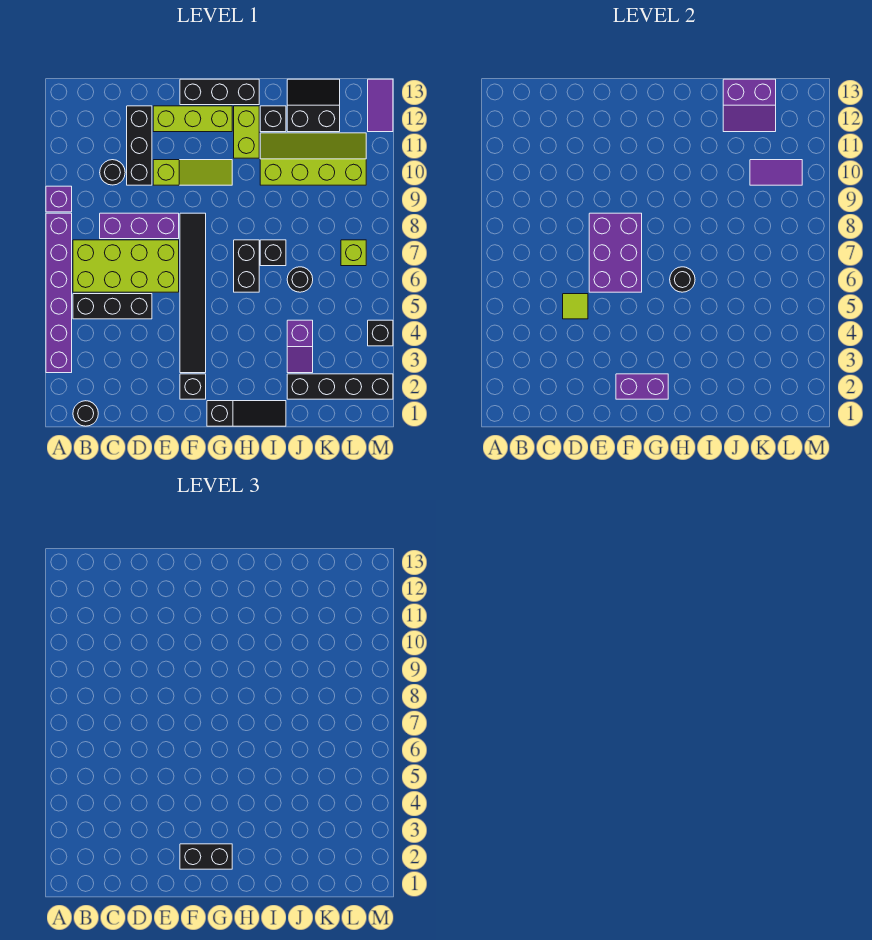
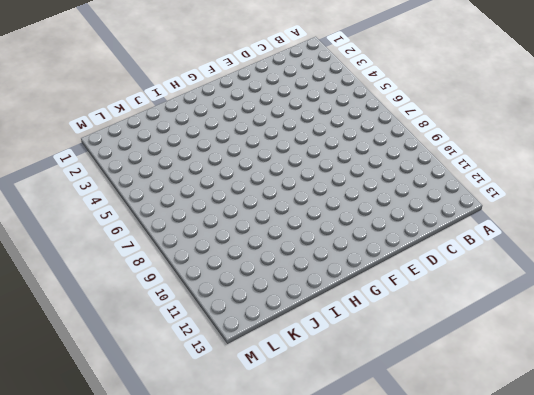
none -> purple brick A3:A8 level 1
none -> purple brick A9 level 1
none -> black round brick B1 level 1
none -> black brick B5:D5 level 1

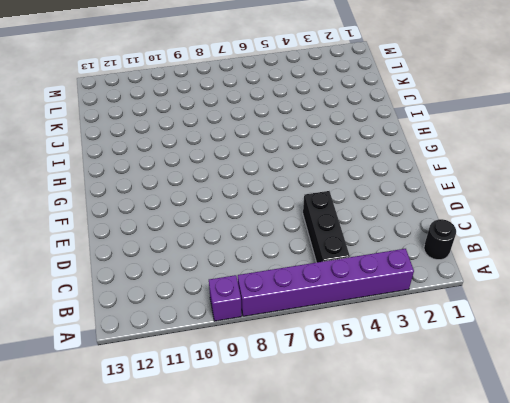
none -> lime brick B6:E7 level 1
none -> purple brick C8:E8 level 1
none -> black round brick C10 level 1
none -> black brick D10:D12 level 1

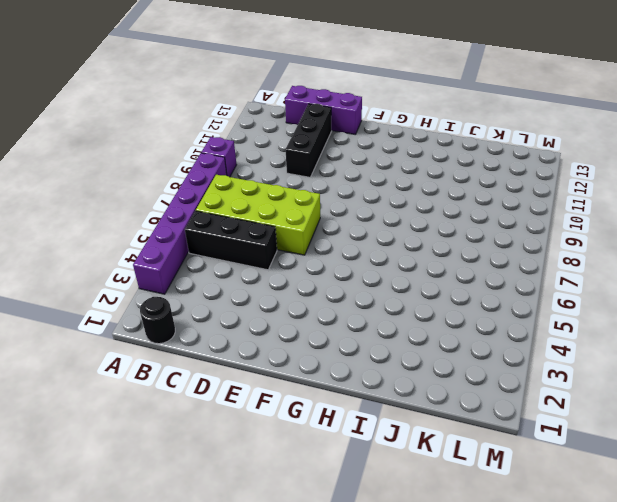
purple brick C13:E13 level 1 -> purple brick C8:E8 level 1
none -> black round brick C10 level 1
none -> lime slope E10:G10 level 1 top E
none -> lime brick E12:G12 level 1
none -> black brick F2 level 1

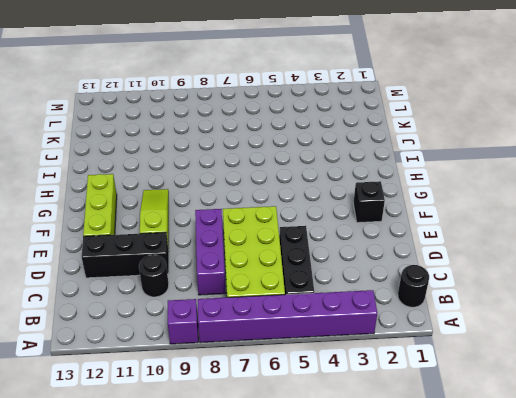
none -> black tile F3:F8 level 1
none -> black brick F13:H13 level 1
none -> black slope G1:I1 level 1 top G
none -> black brick H6:H7 level 1

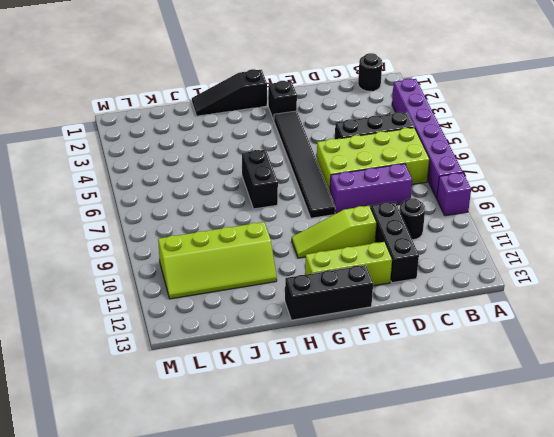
none -> lime brick H11:H12 level 1
none -> black brick I7 level 1
none -> black brick I12 level 1
none -> black brick J2:M2 level 1

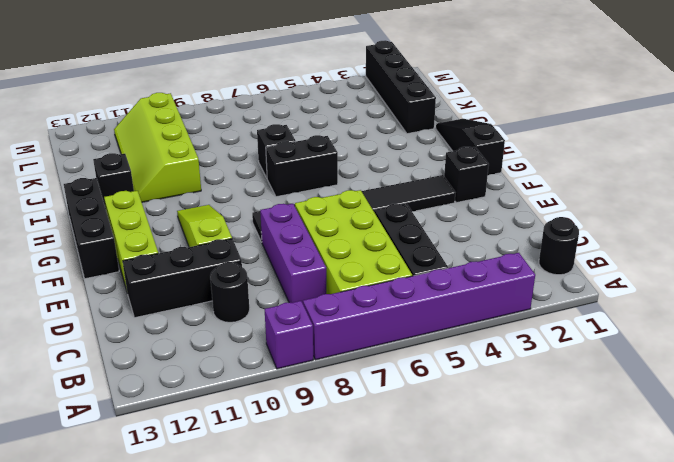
none -> lime brick H11:H12 level 1
none -> purple slope J3:J4 level 1 top 4
none -> black round brick J6 level 1
none -> black slope J12:K13 level 1 top 12

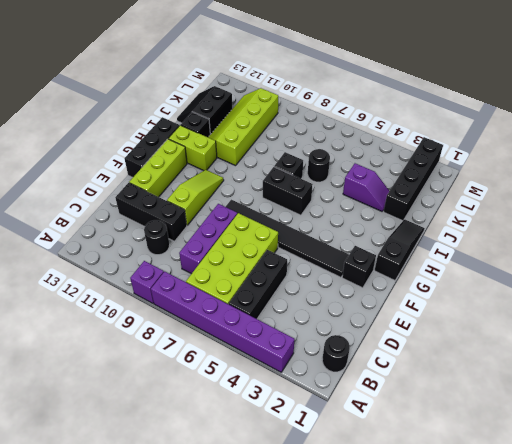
none -> lime brick L7 level 1
none -> black brick M4 level 1
none -> purple tile M12:M13 level 1
none -> lime tile D5 level 2

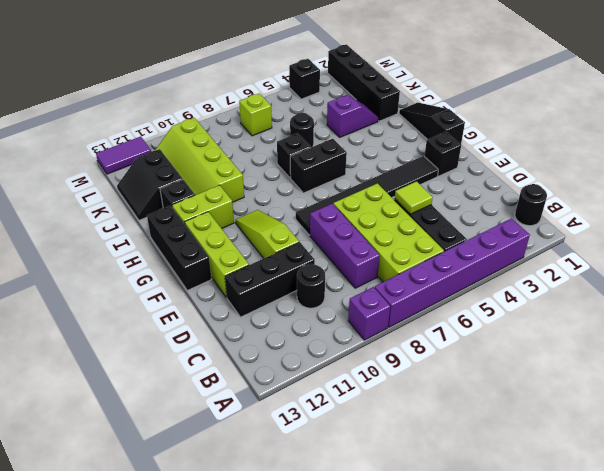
none -> purple brick E6:F8 level 2
none -> purple brick F2:G2 level 2
none -> black round brick H6 level 2
none -> purple slope J12:K13 level 2 top 13

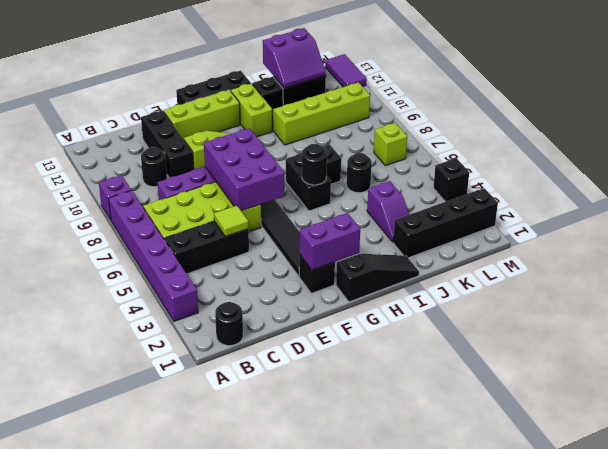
none -> purple tile K10:L10 level 2
none -> black brick F2:G2 level 3

